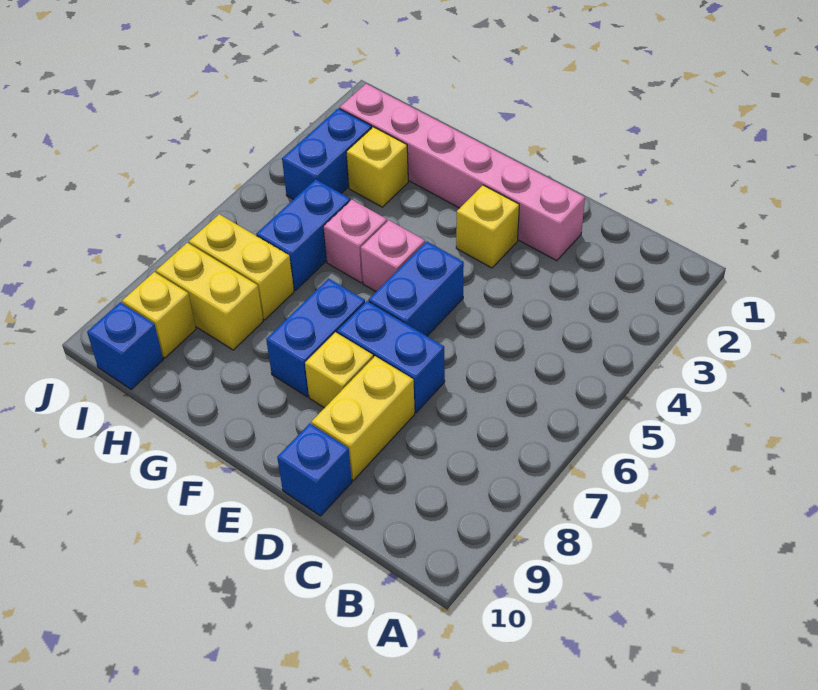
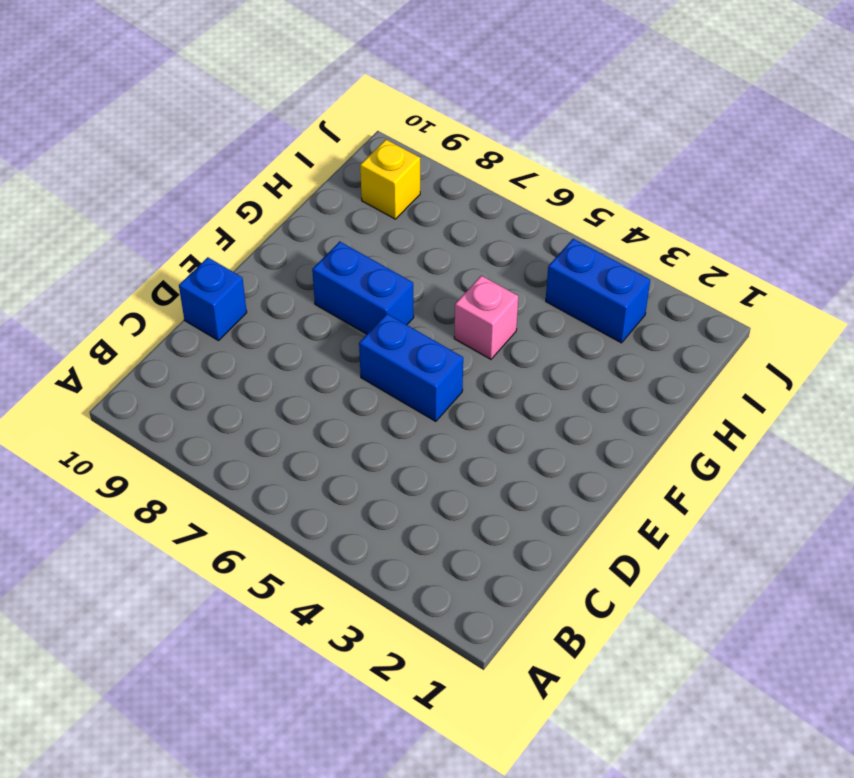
none -> pink brick D2:I2 level 1
none -> blue brick D7:E7 level 1
none -> yellow brick D8:D9 level 1

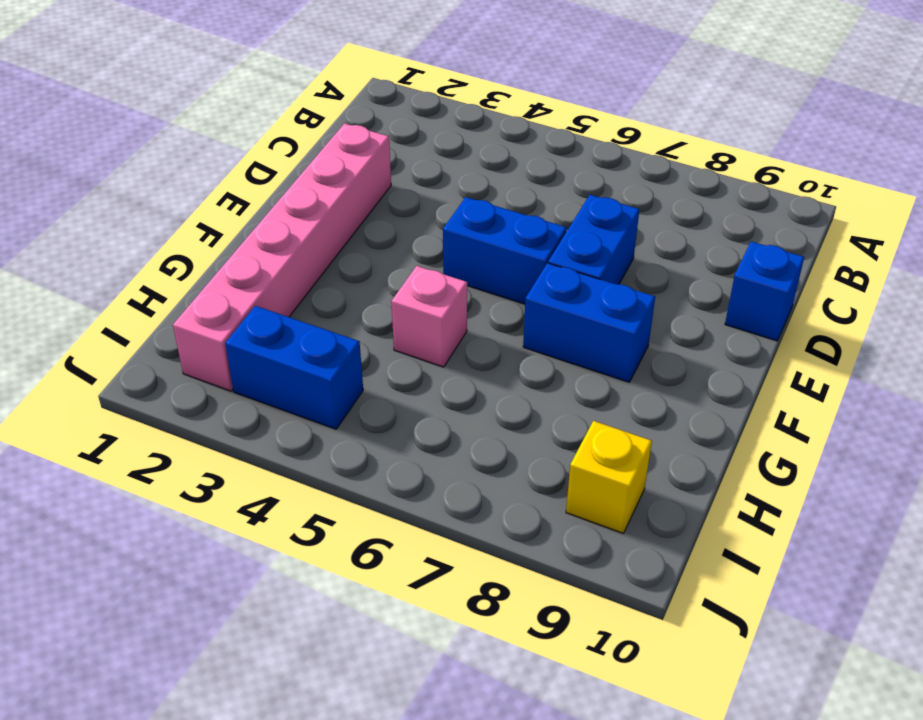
none -> yellow brick D8:D9 level 1
none -> yellow brick E3 level 1
none -> yellow brick E8 level 1

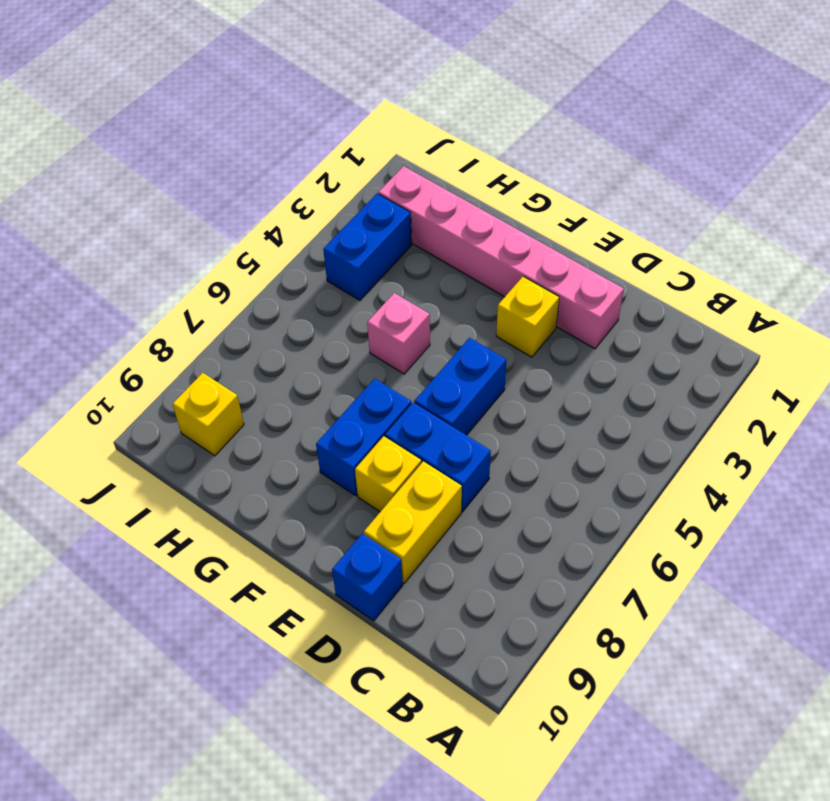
none -> pink brick F5 level 1
none -> yellow brick H3 level 1
none -> blue brick H5:H6 level 1

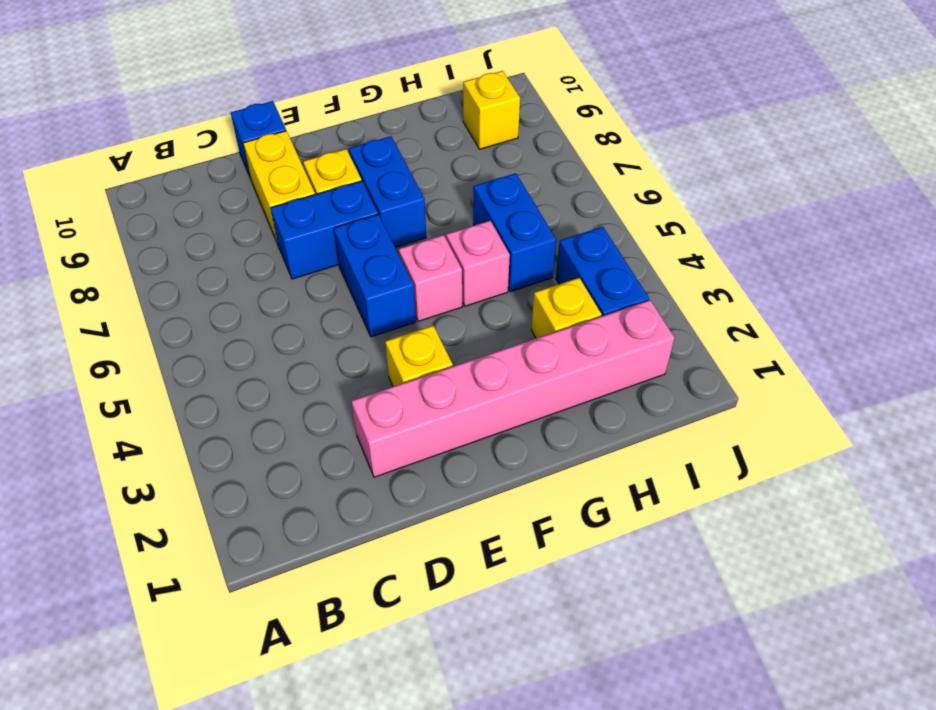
none -> yellow brick H7:I7 level 1
none -> yellow brick H8:I8 level 1
none -> blue brick I10 level 1

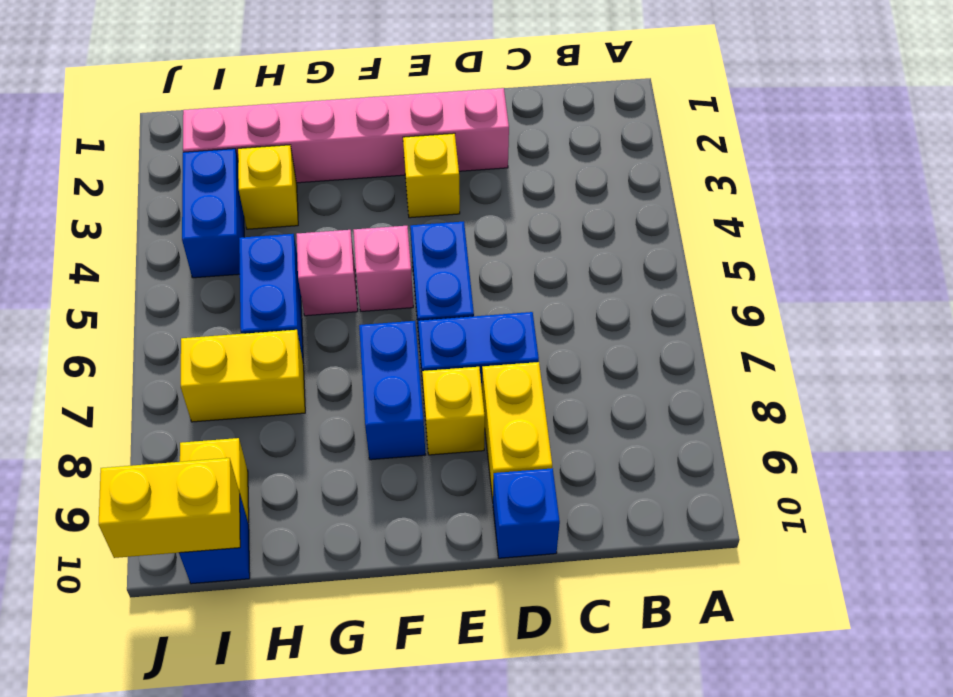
yellow brick I10:J10 level 2 -> yellow brick H8:I8 level 1

